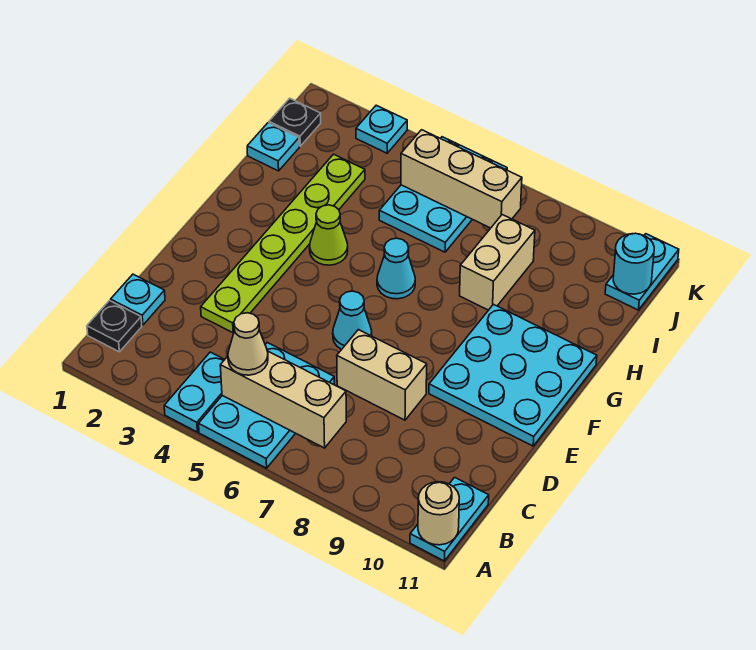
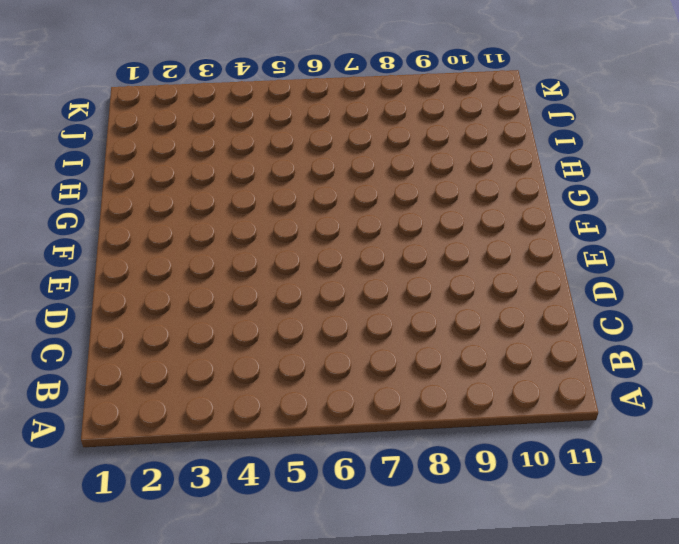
none -> cyan plate A4:B4 level 1
none -> cyan plate A5:C6 level 1
none -> cyan plate A11:B11 level 1

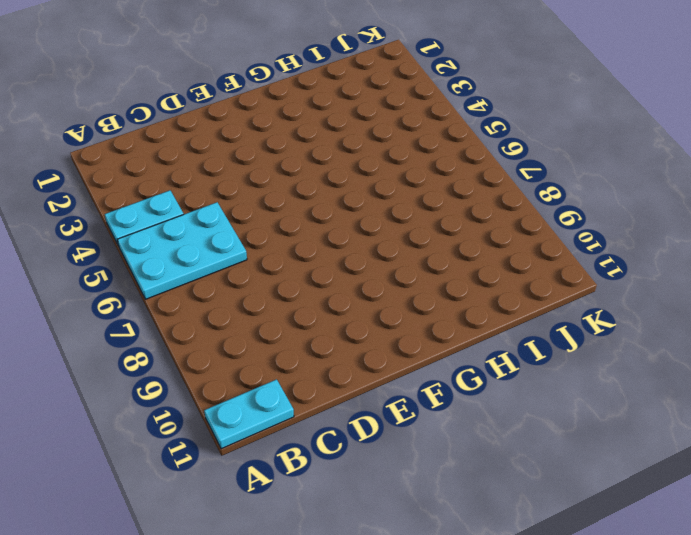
none -> black plate B1 level 1
none -> cyan plate C1 level 1
none -> lime plate D3:I3 level 1

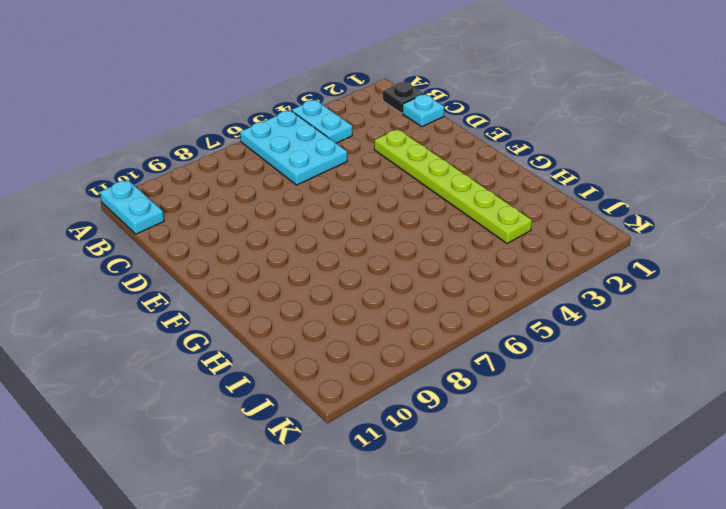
none -> tan brick D7:D8 level 1
none -> cyan cone E6 level 1
none -> cyan plate E9:G11 level 1

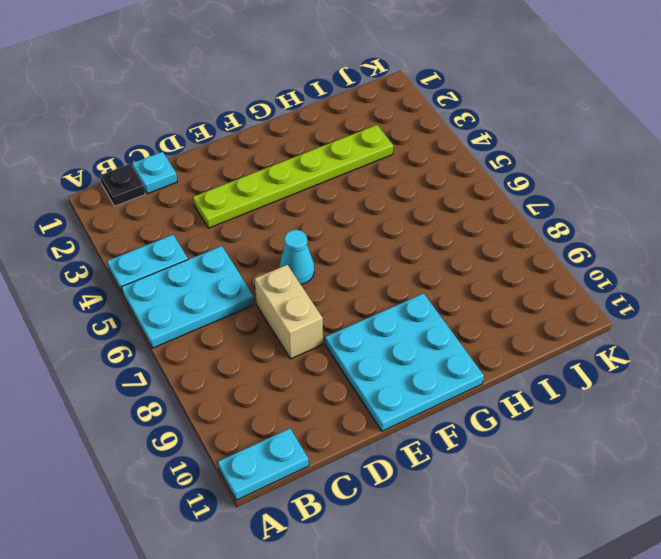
none -> lime cone G4 level 1
none -> cyan cone G6 level 1
none -> tan brick H8:I8 level 1

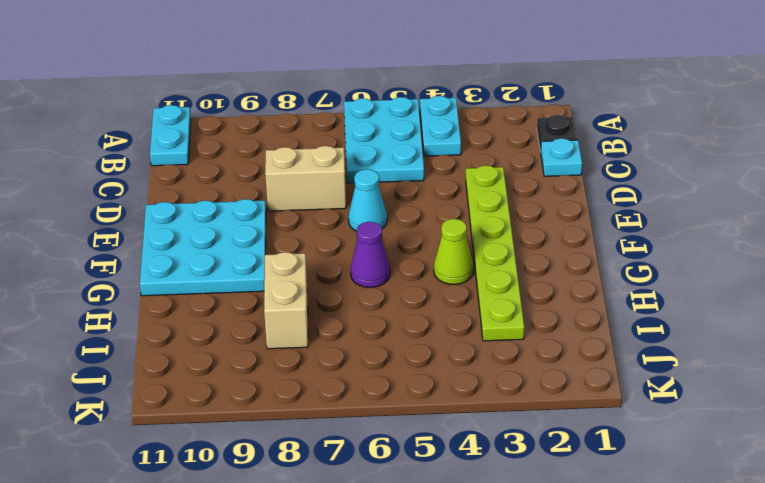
purple cone G6 level 1 -> cyan cone G6 level 1
none -> cyan plate I1 level 1
none -> cyan plate I5:K6 level 1
none -> black plate J1 level 1

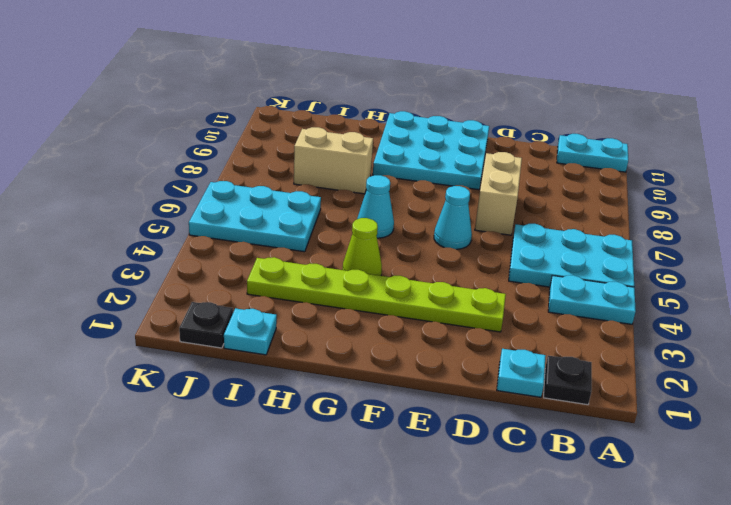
none -> cyan plate J11:K11 level 1
none -> cyan plate K3 level 1
none -> tan round brick A11 level 2

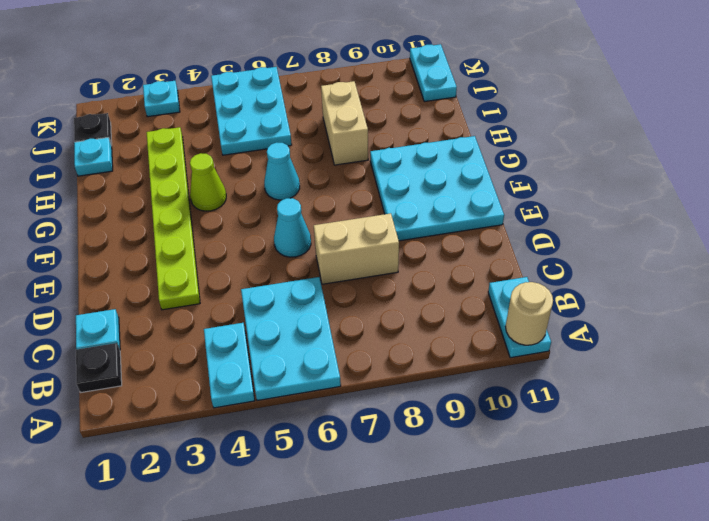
none -> tan brick B5:B7 level 2
none -> tan brick J5:J7 level 2
none -> cyan round brick J11 level 2

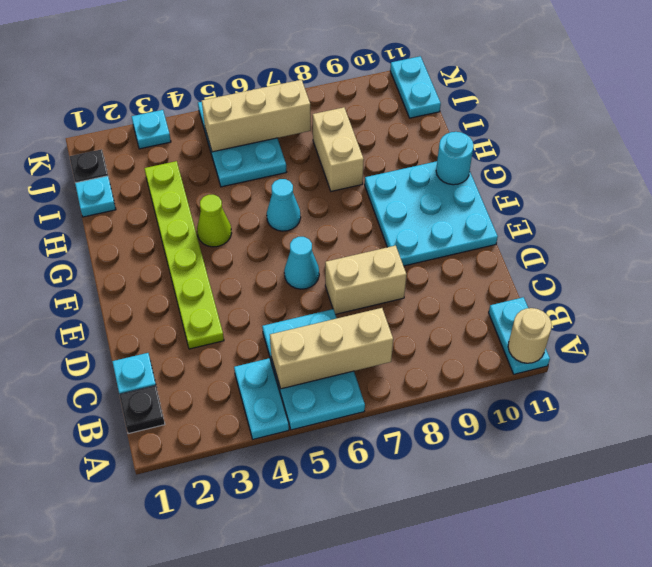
cyan round brick G11 level 2 -> cyan round brick J11 level 2
none -> tan cone B5 level 3

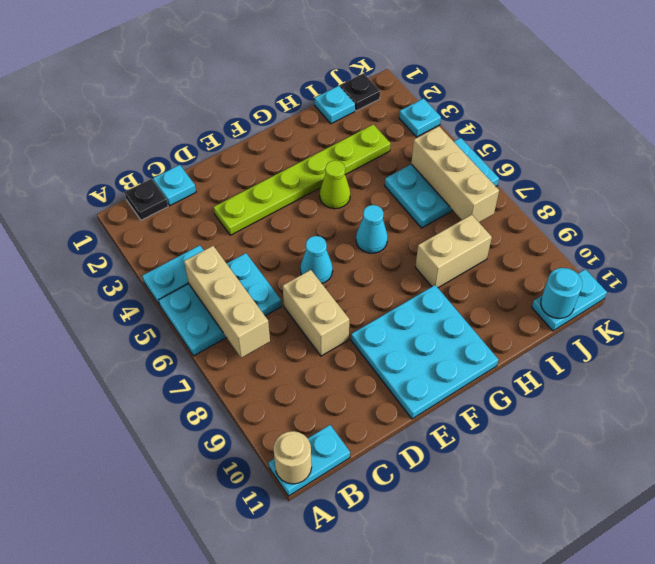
none -> tan cone B5 level 3

